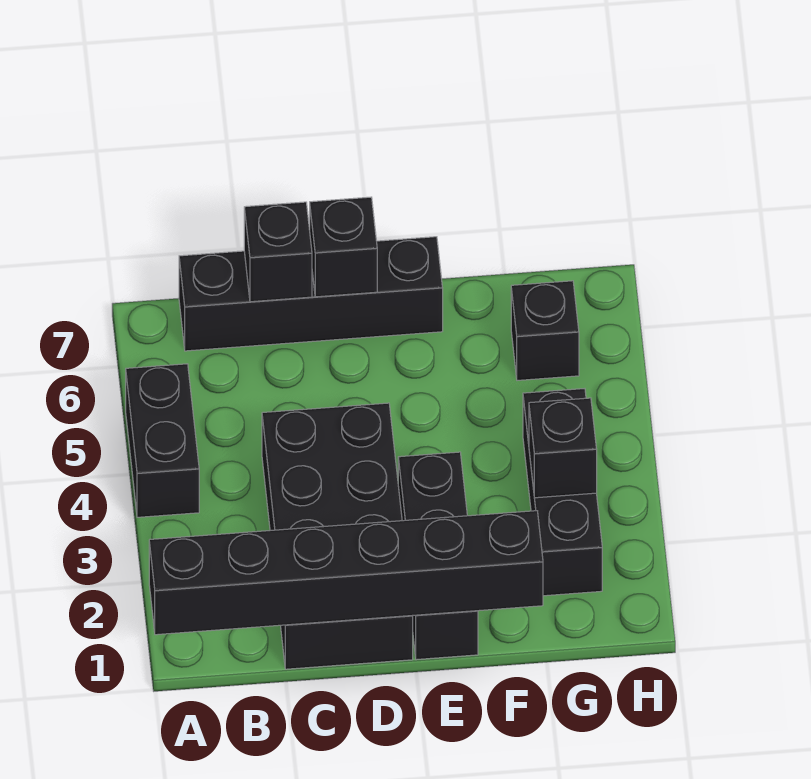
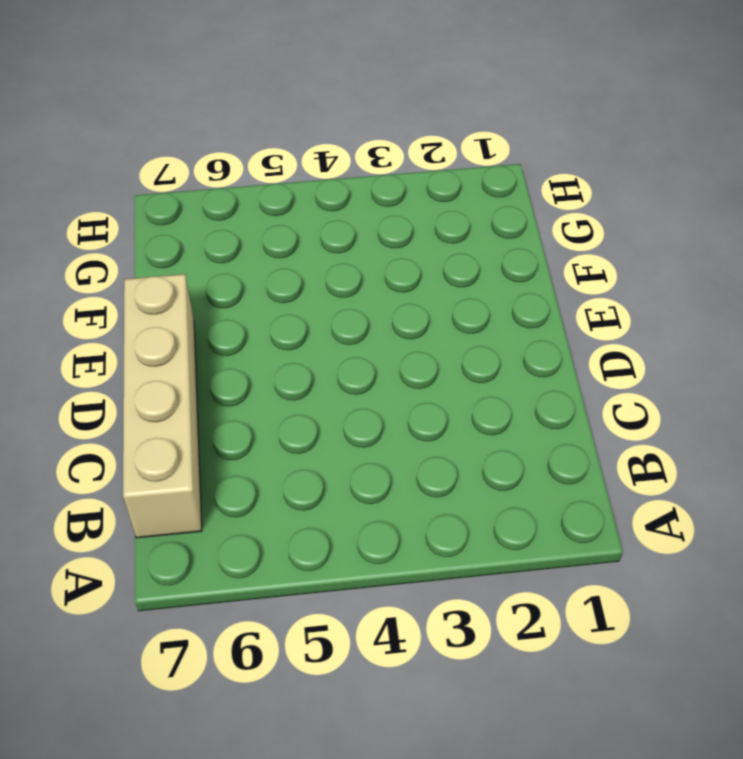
tan brick B7:E7 level 1 -> black brick B7:E7 level 1
none -> black brick A4:A5 level 1
none -> black brick C1:D4 level 1

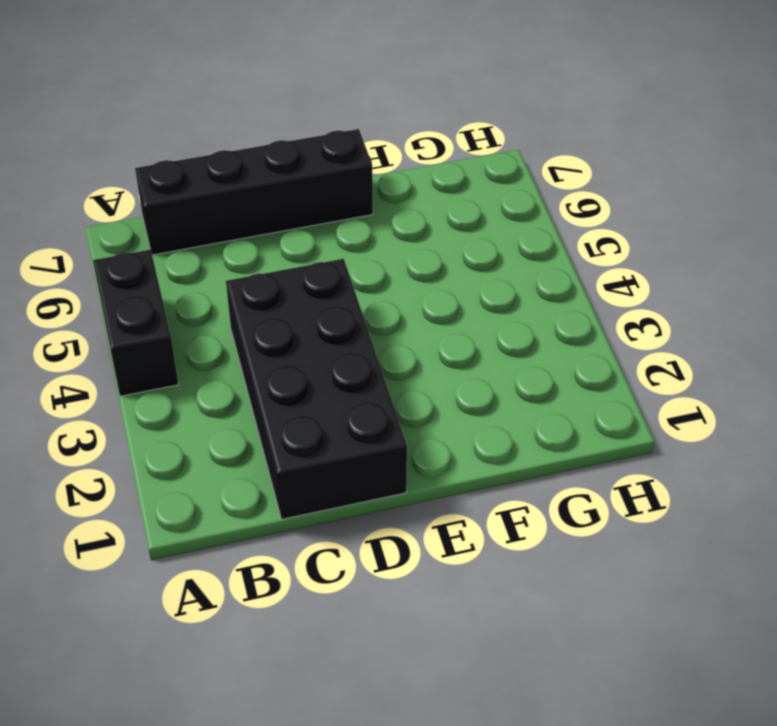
none -> black brick E1:E3 level 1
none -> black brick G2:G4 level 1

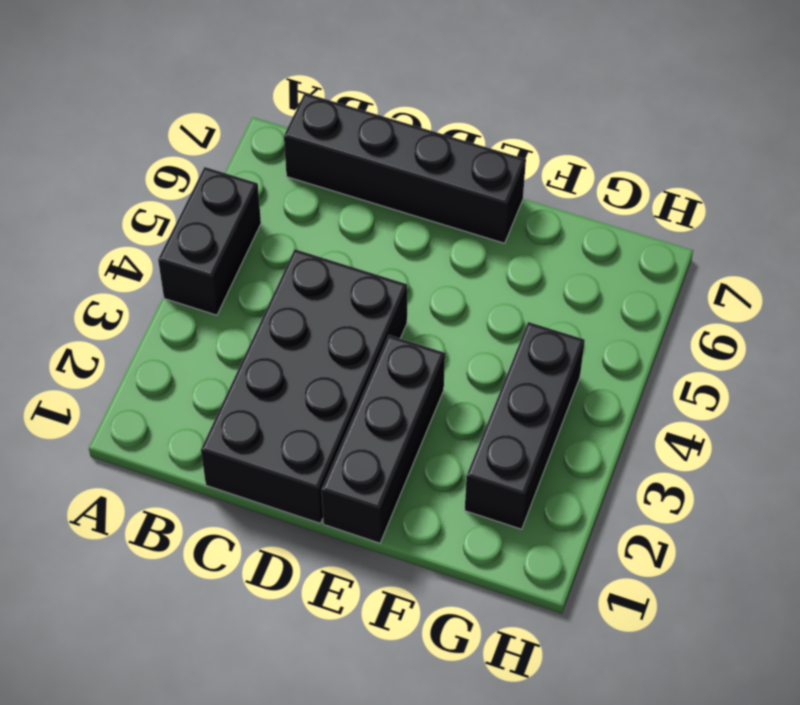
none -> black brick G6 level 1
none -> black brick A1:F1 level 2

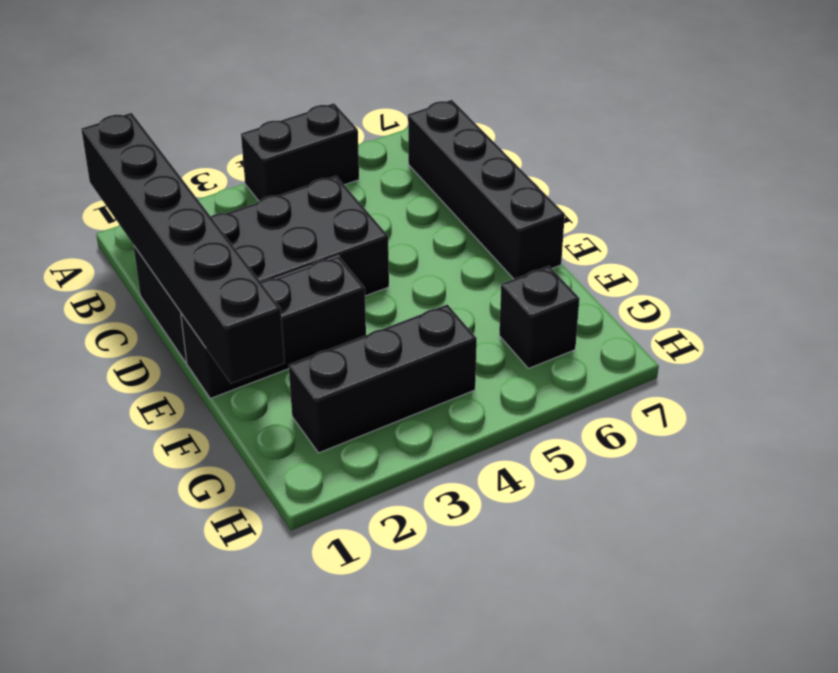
none -> black brick C7 level 2
none -> black brick D7 level 2

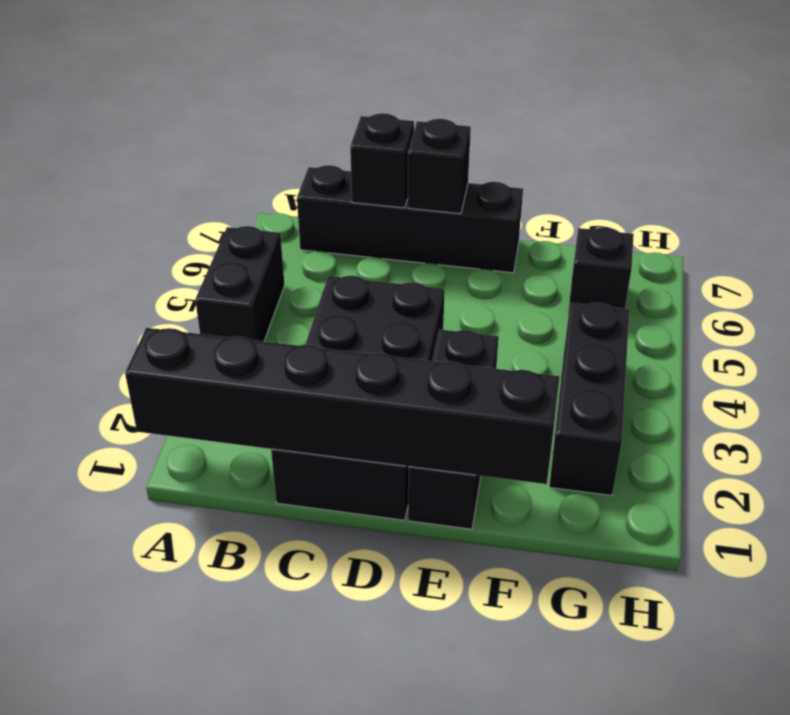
none -> black brick G3 level 2

